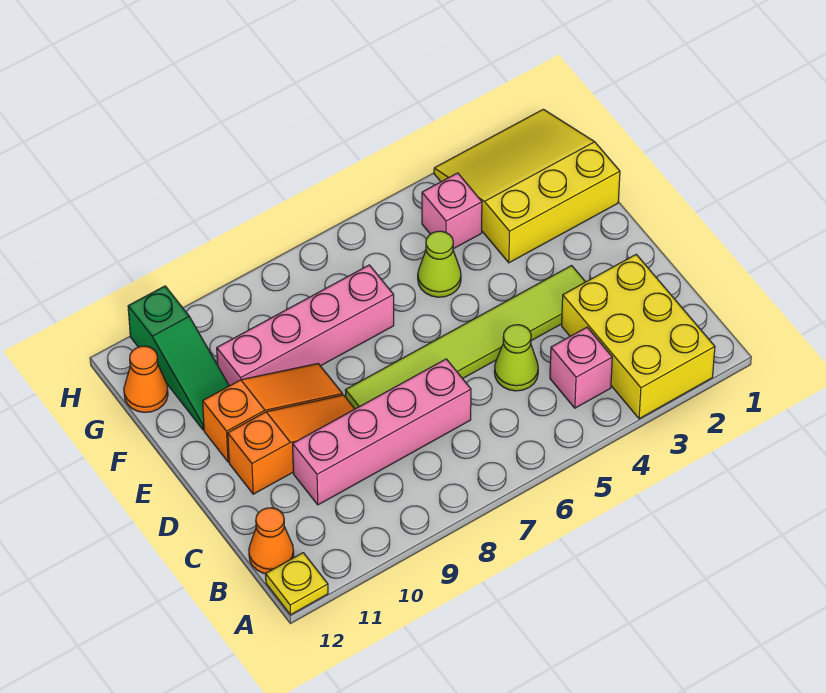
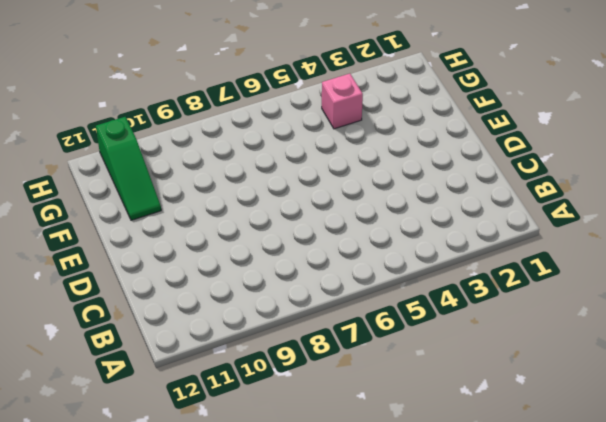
none -> yellow brick A2:C3 level 1
none -> yellow plate A12 level 1
none -> pink brick B4 level 1

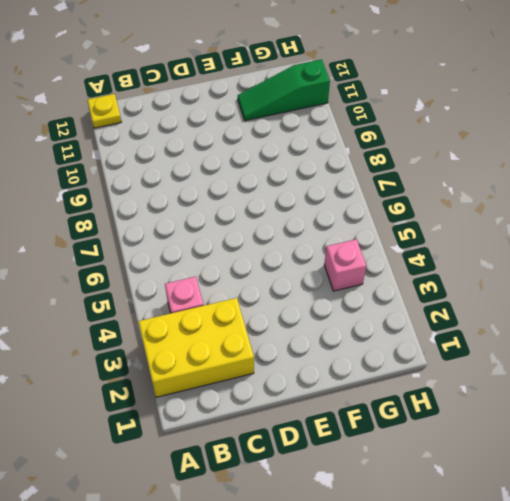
none -> orange cone B12 level 1
none -> lime cone C5 level 1
none -> pink brick C7:C10 level 1

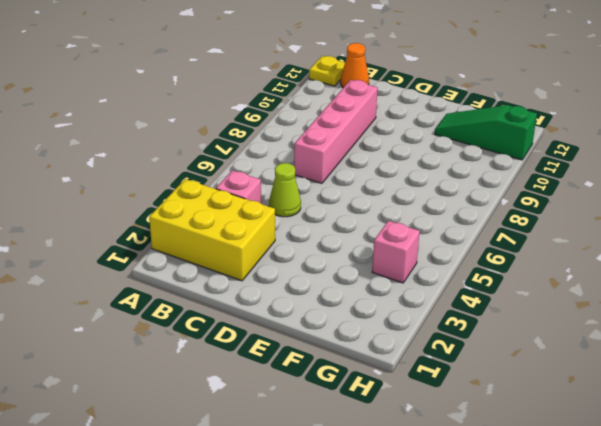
none -> lime tile D3:D8 level 1
none -> orange slope D9:D11 level 1 top 11
none -> orange slope E9:E11 level 1 top 11

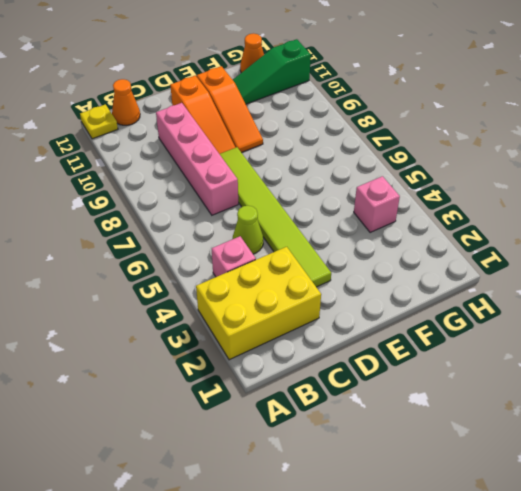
none -> yellow slope F1:H3 level 1 top F
none -> lime cone F5 level 1
none -> pink brick F7:F10 level 1

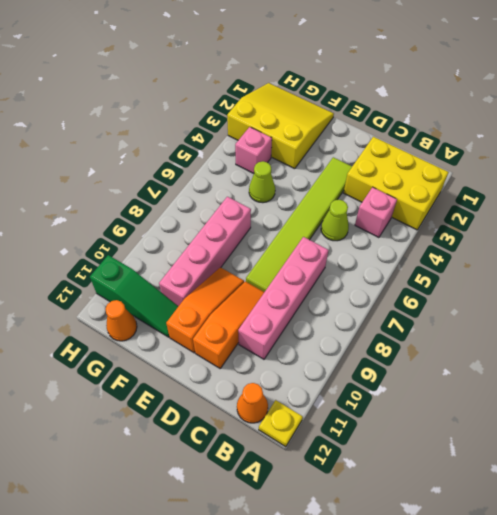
yellow slope F1:H3 level 1 top 3 -> yellow slope F1:H3 level 1 top F

